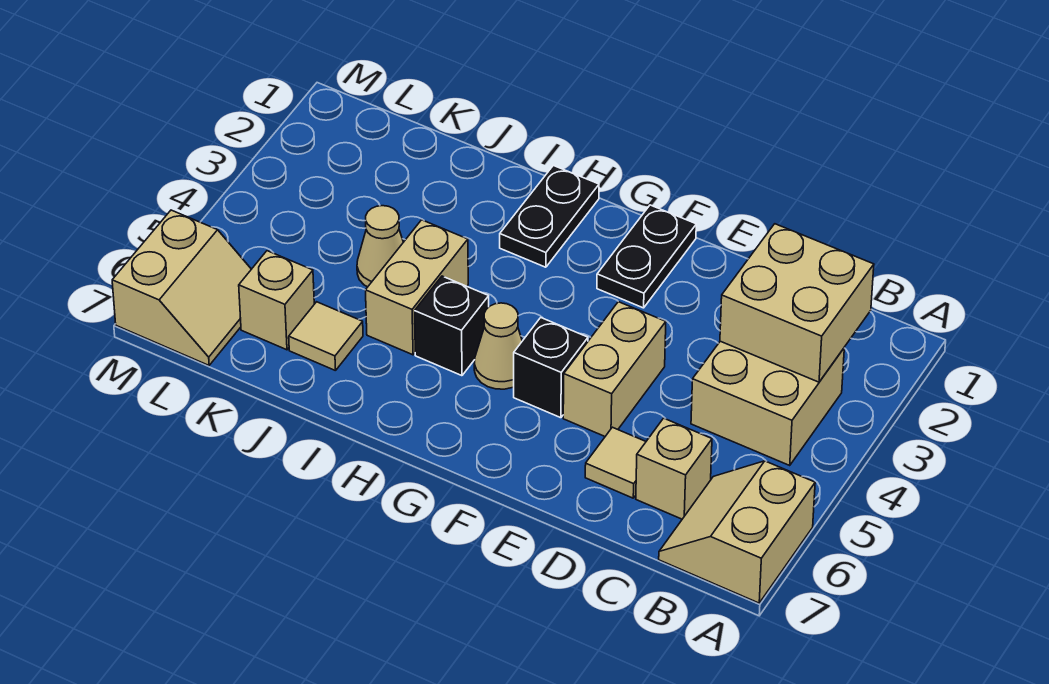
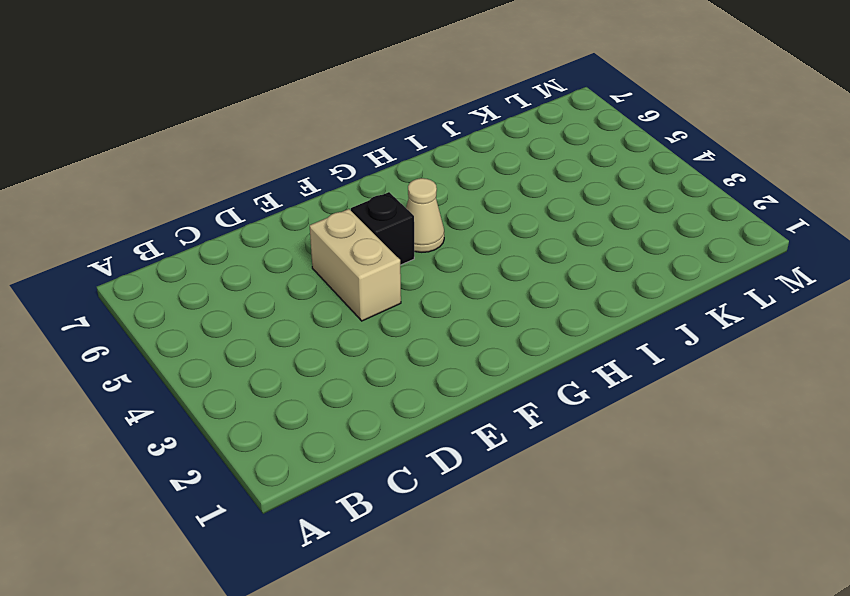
none -> tan slope A6:B7 level 1 top A
none -> tan brick B3:C4 level 1
none -> tan brick C6 level 1

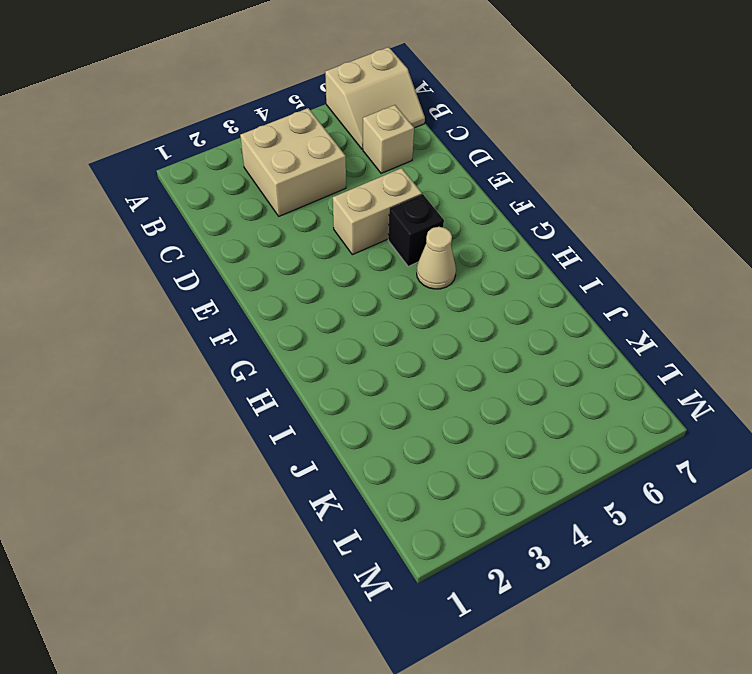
none -> tan tile D6 level 1
none -> black plate F1:F2 level 1
none -> black plate H1:H2 level 1

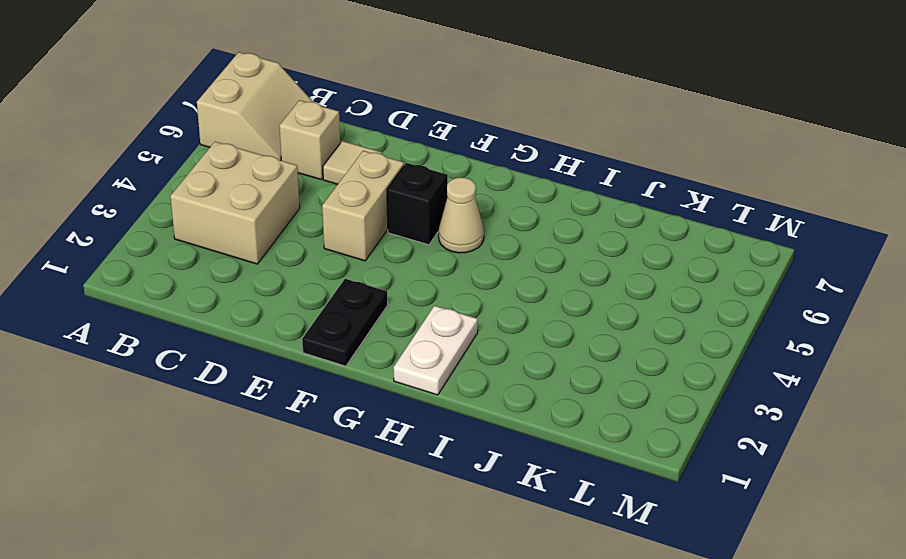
white plate H1:H2 level 1 -> black plate H1:H2 level 1
none -> black brick H5 level 1
none -> tan brick I4:I5 level 1
none -> tan cone J4 level 1

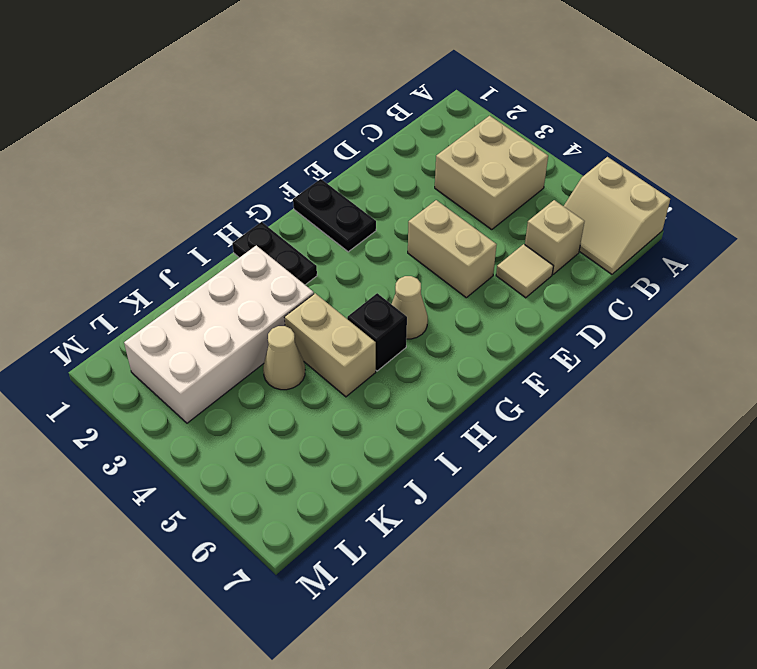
white brick I2:L3 level 1 -> none
none -> black brick F5 level 1
none -> tan tile J6 level 1
none -> tan brick K6 level 1

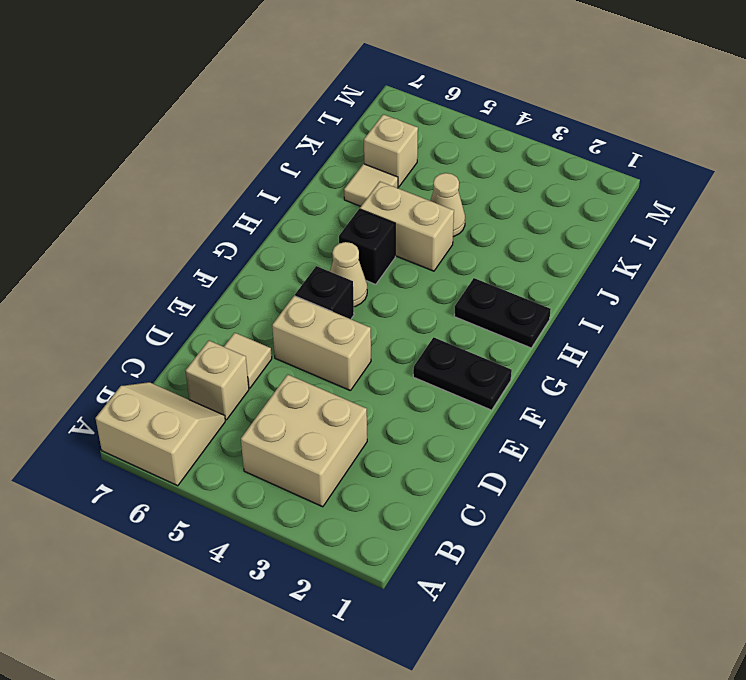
none -> tan slope L6:M7 level 1 top M
none -> tan brick B2:C3 level 2

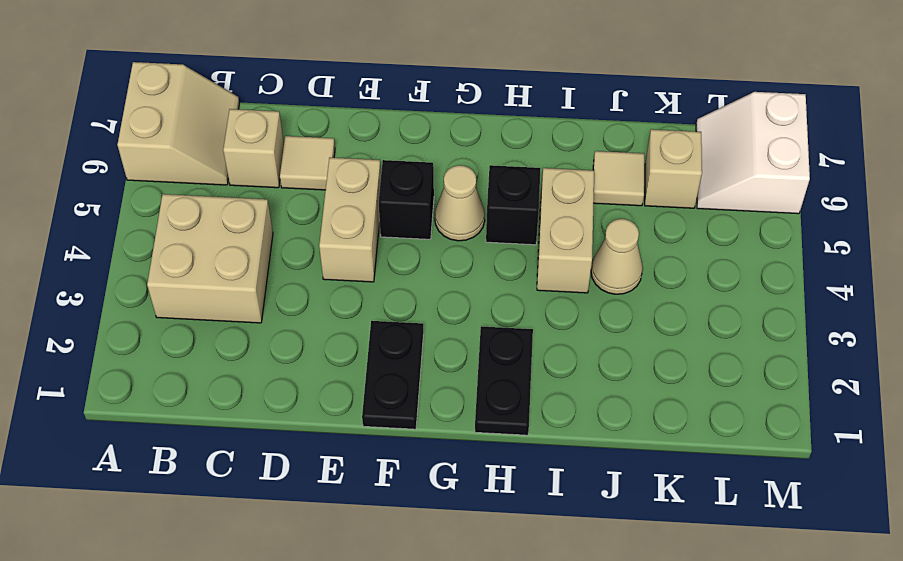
white slope L6:M7 level 1 top M -> tan slope L6:M7 level 1 top M
none -> tan brick B2:C3 level 2

